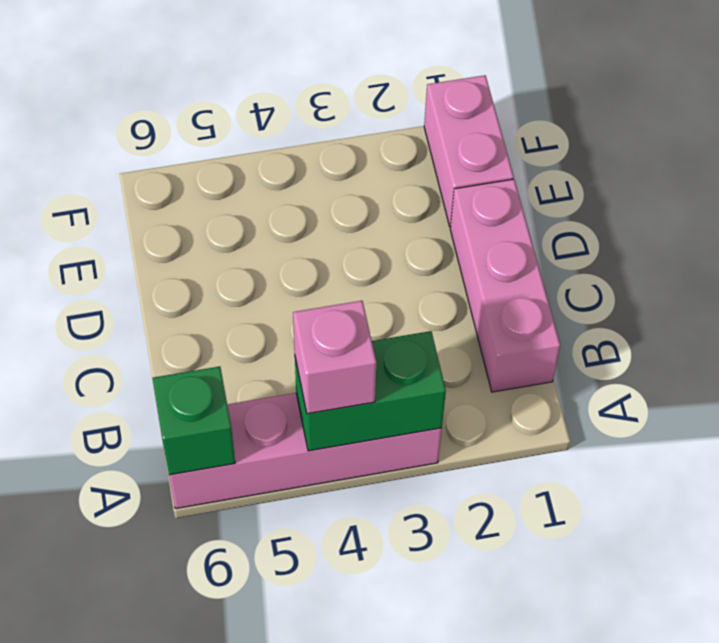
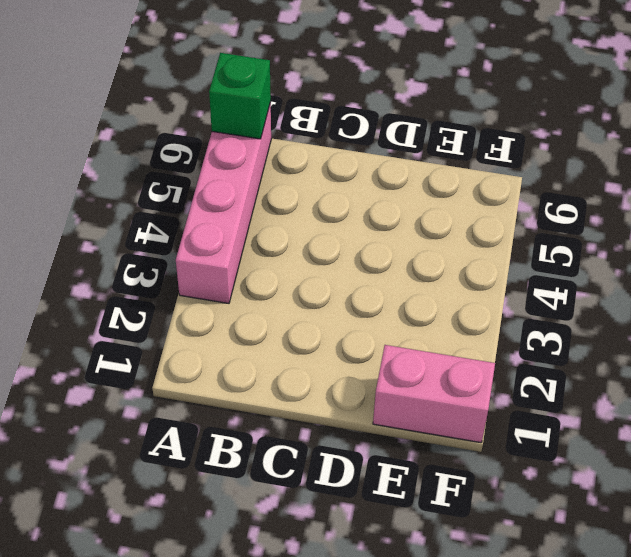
none -> pink brick B1:D1 level 1
none -> green brick A3:A4 level 2

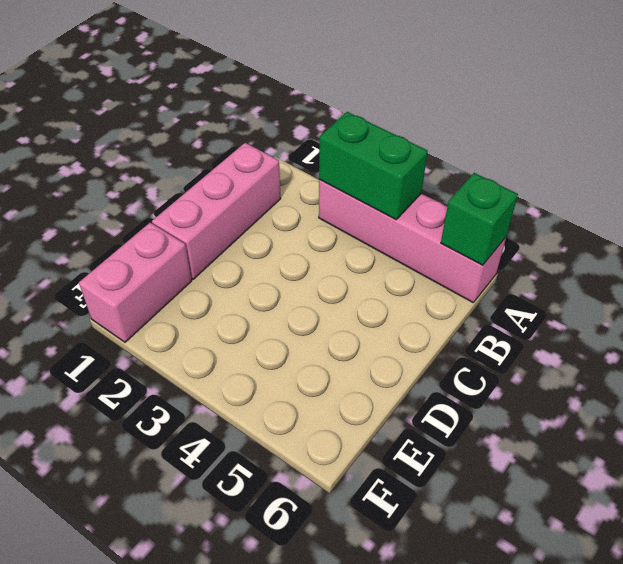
none -> pink brick A4 level 3

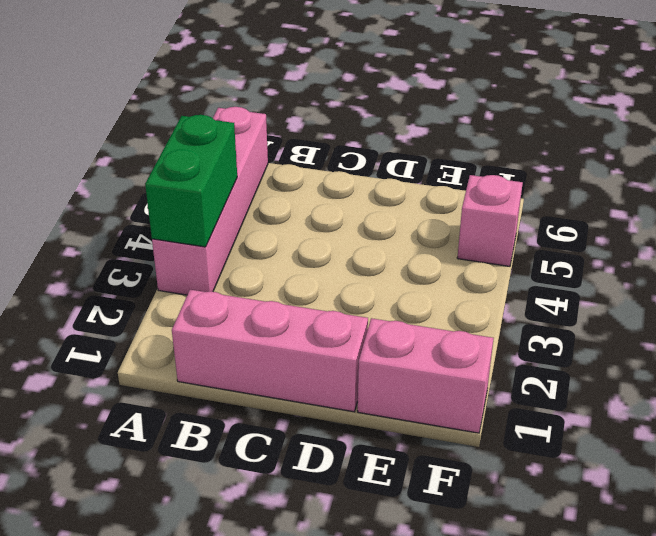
pink brick F5 level 1 -> pink brick A4 level 3
none -> green brick A6 level 2

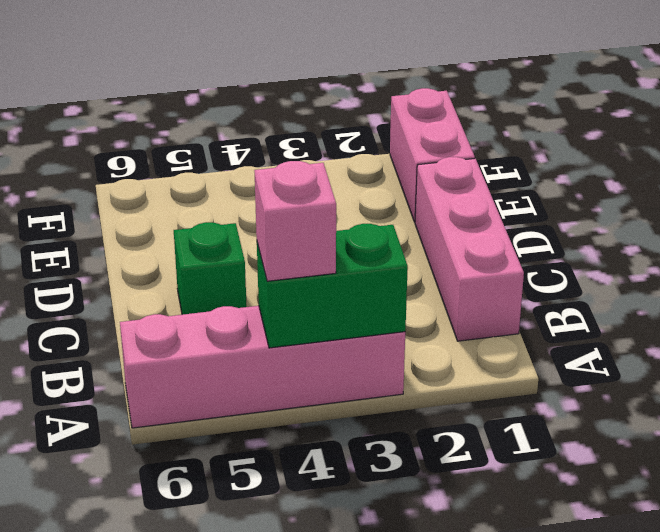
green brick C5 level 1 -> green brick A6 level 2

